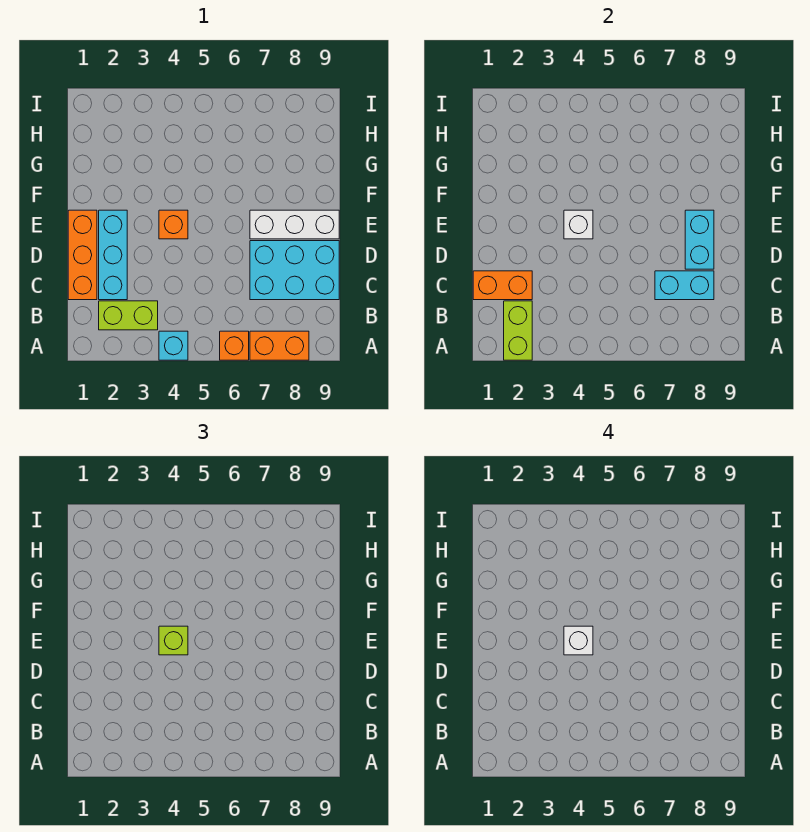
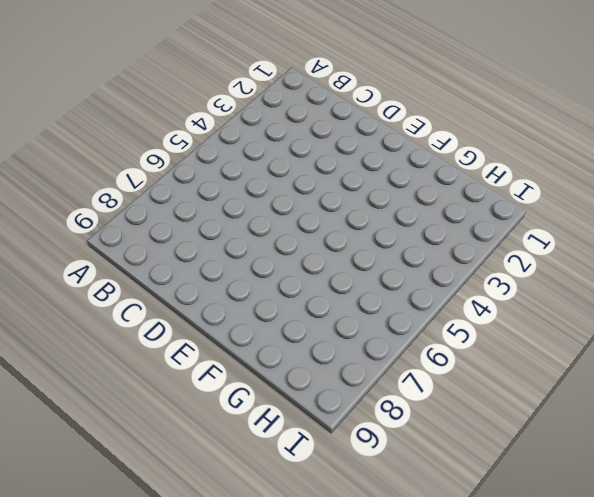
none -> cyan brick A4 level 1
none -> orange brick A6 level 1
none -> orange brick A7:A8 level 1

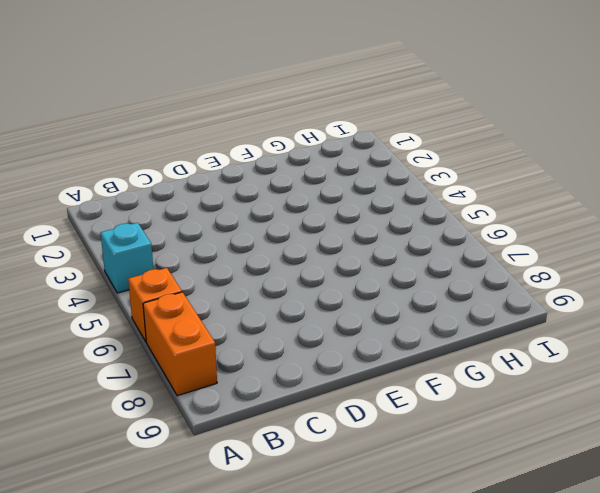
none -> lime brick B2:B3 level 1
none -> orange brick C1:E1 level 1
none -> cyan brick C2:E2 level 1

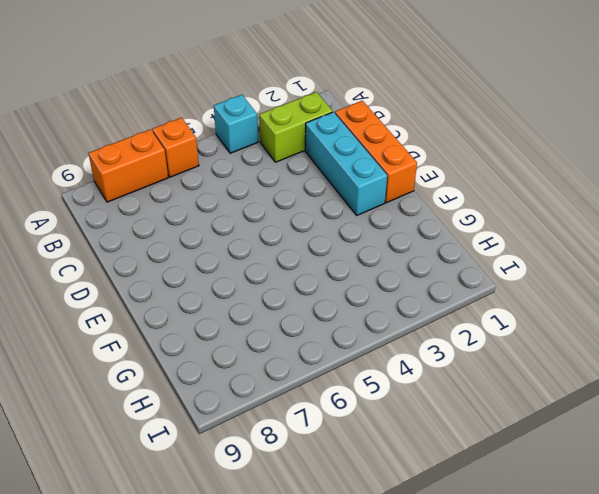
none -> cyan brick C7:D9 level 1
none -> orange brick E4 level 1
none -> white brick E7:E9 level 1

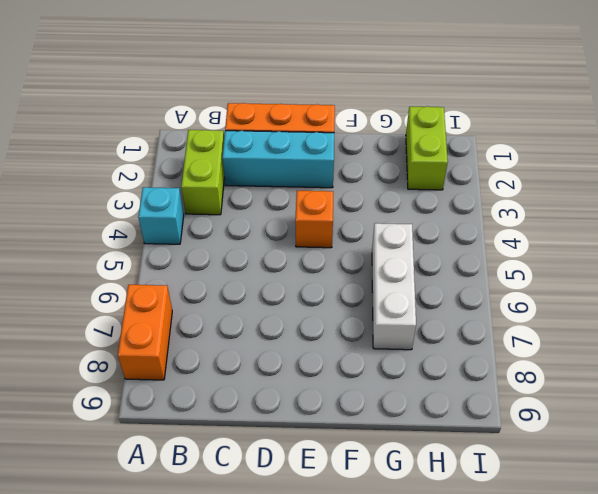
white brick G5:G7 level 1 -> white brick E7:E9 level 1
lime brick H1:H2 level 1 -> lime brick A2:B2 level 2
none -> orange brick A6 level 1
none -> cyan brick C7:D9 level 1
none -> orange brick C1:C2 level 2

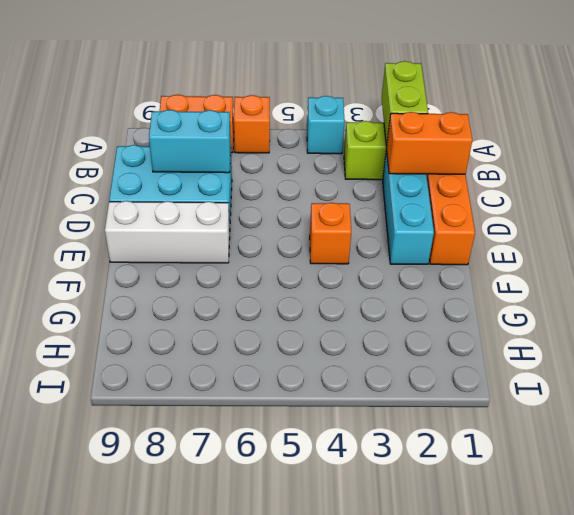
none -> cyan brick D8:E8 level 2
none -> white brick E4 level 2
none -> lime brick E4 level 3

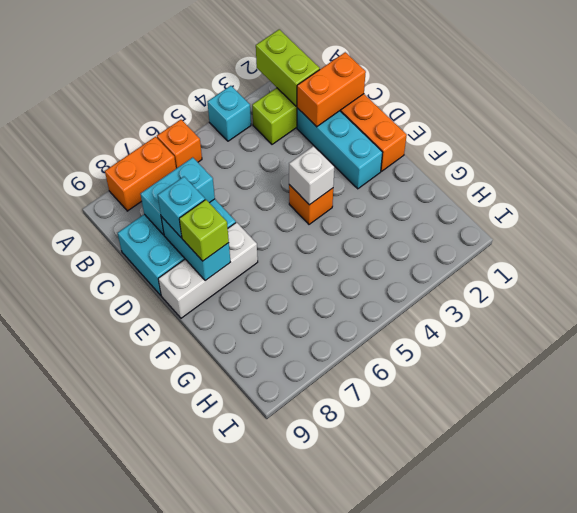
cyan brick D8 level 3 -> none
lime brick E8 level 3 -> lime brick E4 level 3
none -> white brick E4 level 4

